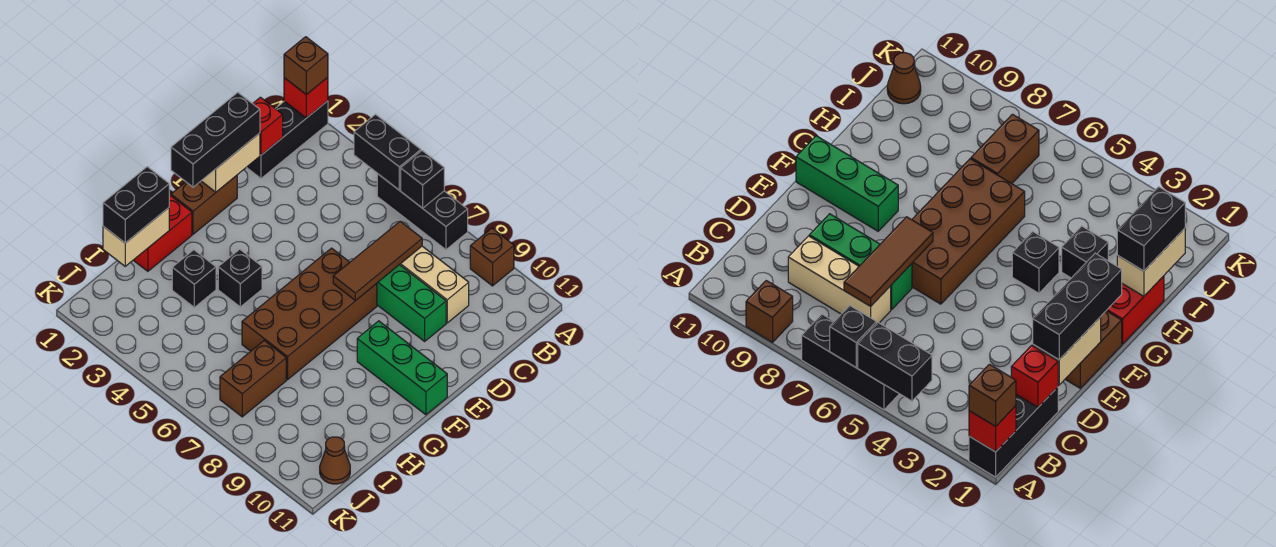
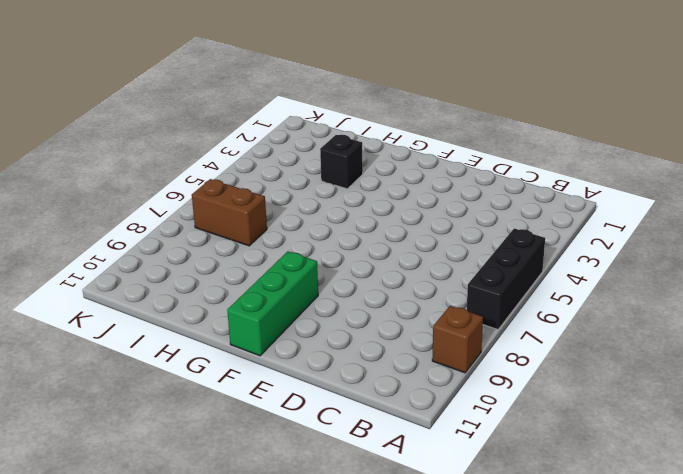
none -> black brick A1:C1 level 1
none -> tan brick C7:C9 level 1
none -> green brick D7:D9 level 1

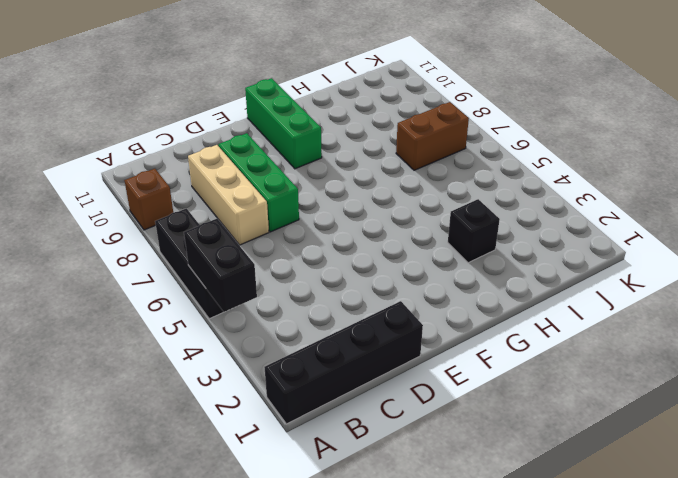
black brick A1:D1 level 1 -> black brick A1:C1 level 1
none -> brown brick E1:F1 level 1
none -> brown brick E6:H7 level 1
none -> red brick G1:H1 level 1

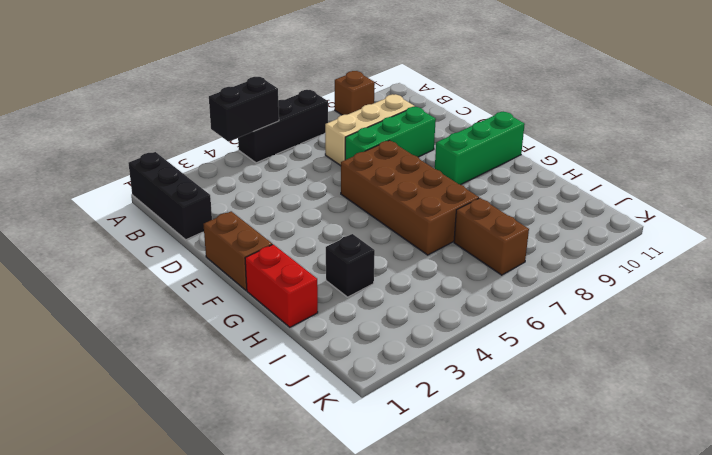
none -> black brick G4 level 1
none -> brown cone J11 level 1
none -> red brick A1 level 2

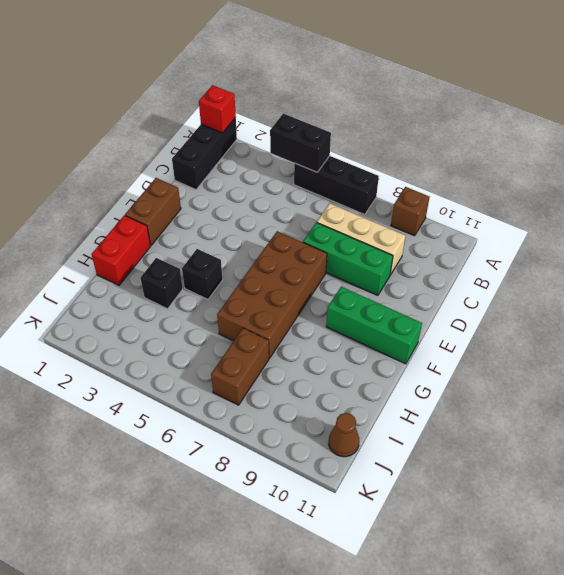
none -> black brick A6 level 2
none -> red brick C1 level 2
none -> brown tile C7:E7 level 2

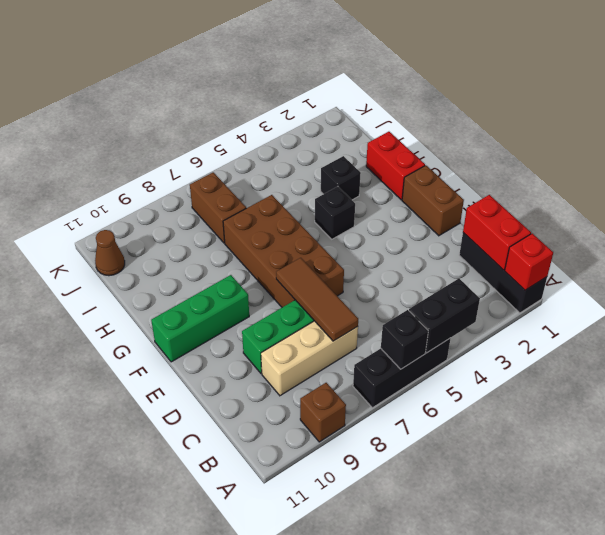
red brick B1:C1 level 2 -> red brick C1 level 2
none -> tan brick D1:E1 level 2
none -> tan brick H1:I1 level 2
none -> brown brick A1 level 3

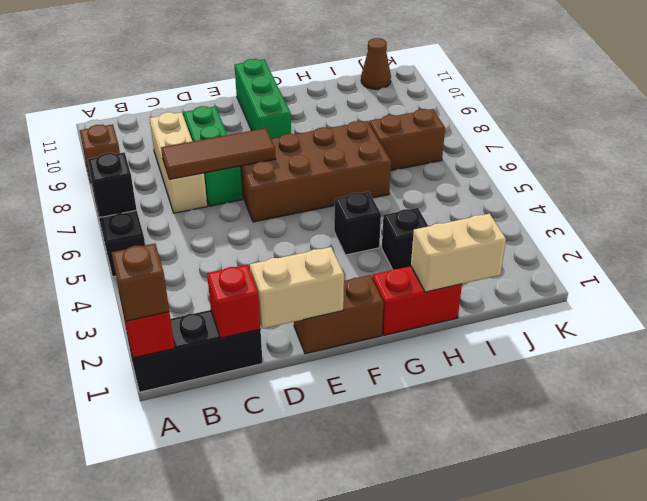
none -> black brick A4:A5 level 2
none -> black brick D1:F1 level 3
none -> black brick H1:I1 level 3

